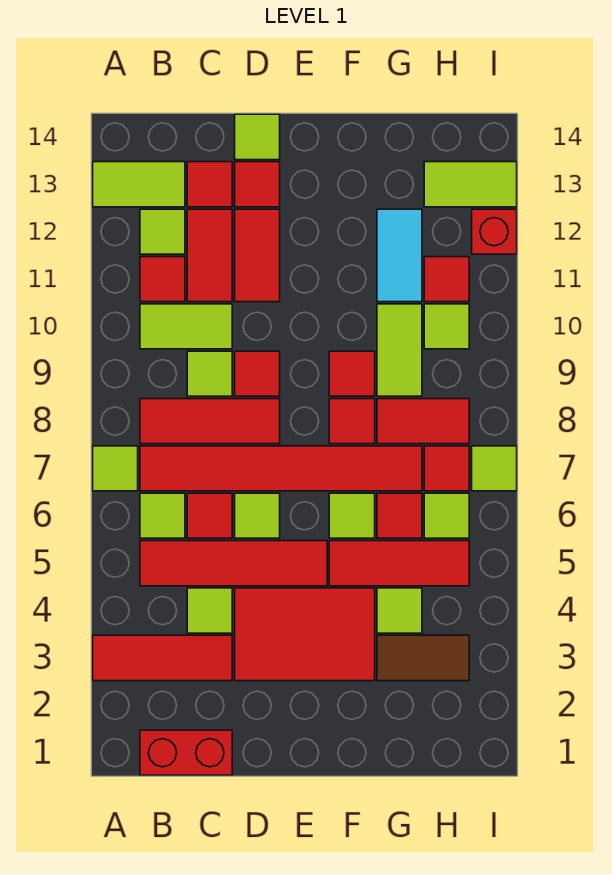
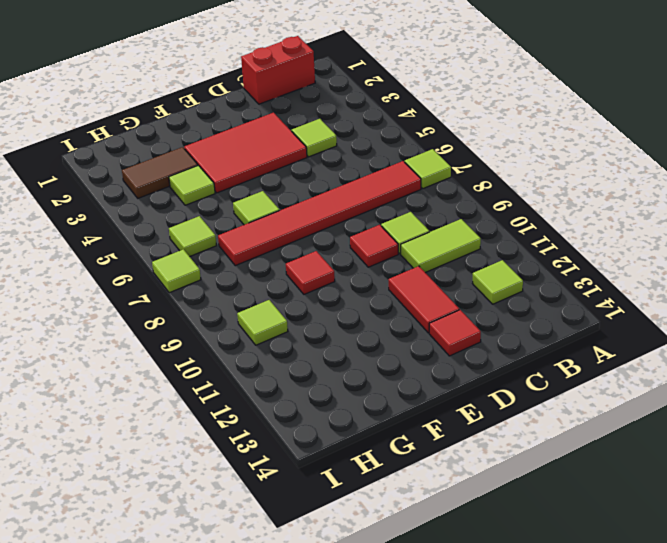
none -> red tile A3:C3 level 1
none -> lime tile A13:B13 level 1
none -> red tile B5:E5 level 1
none -> lime tile B6 level 1

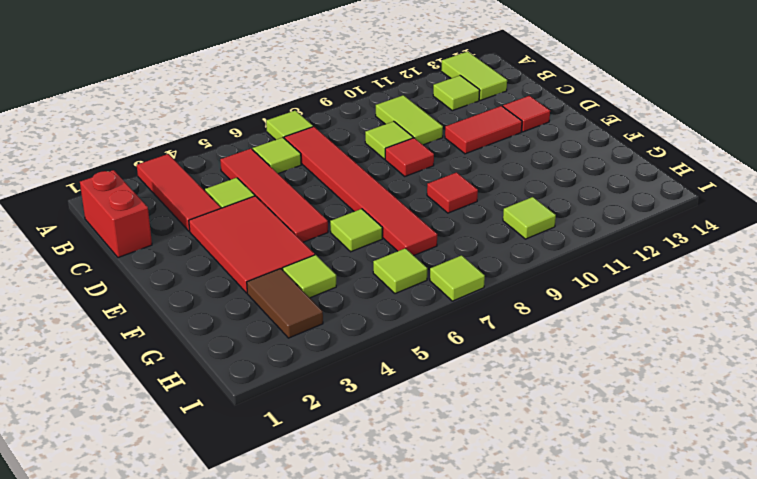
none -> red tile B8:D8 level 1
none -> red tile B11 level 1
none -> red tile C6 level 1
none -> red tile C11:C12 level 1

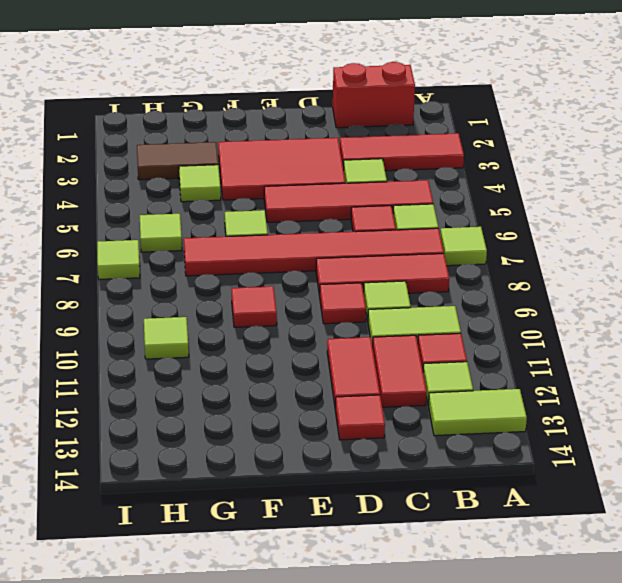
none -> red tile C13 level 1
none -> lime tile D6 level 1
none -> lime tile D14 level 1
none -> red tile F5:H5 level 1

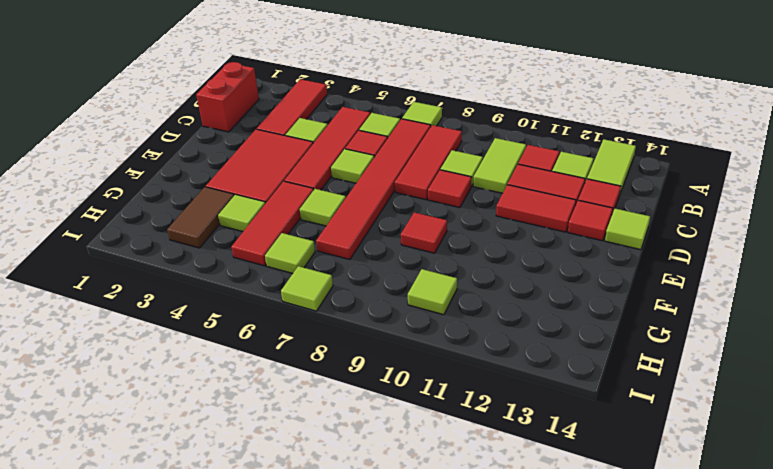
none -> red tile F8 level 1
none -> red tile G6 level 1
none -> red tile G8:H8 level 1
none -> lime tile G9:G10 level 1

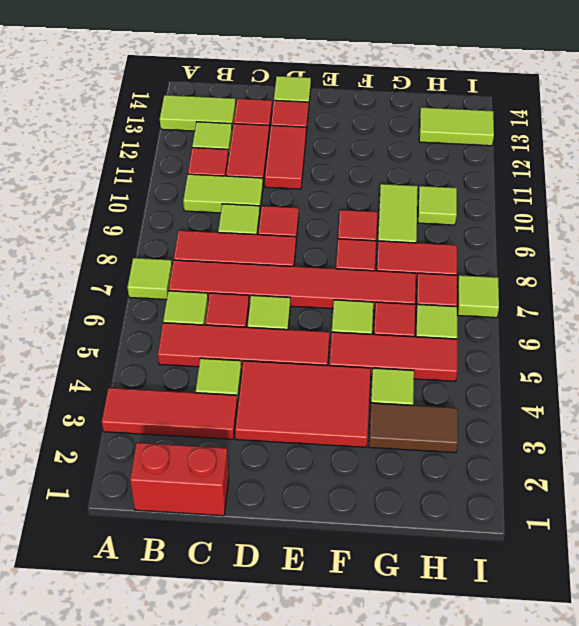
none -> cyan tile G11:G12 level 1
none -> red tile H11 level 1
none -> red brick I12 level 1

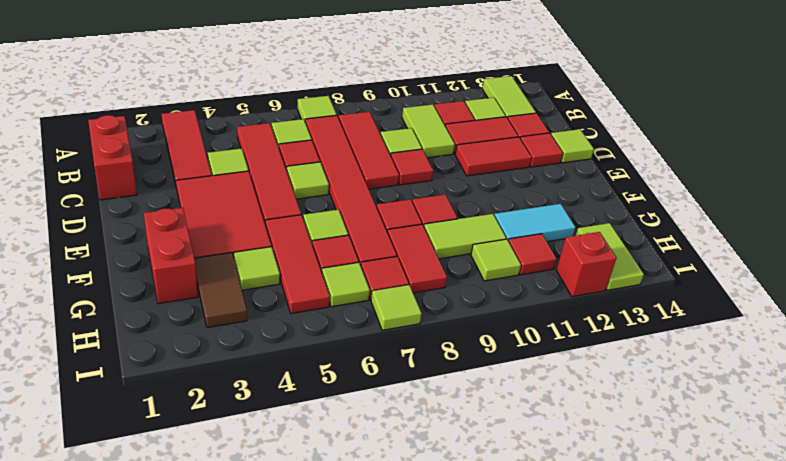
red brick F2:G2 level 1 -> none

